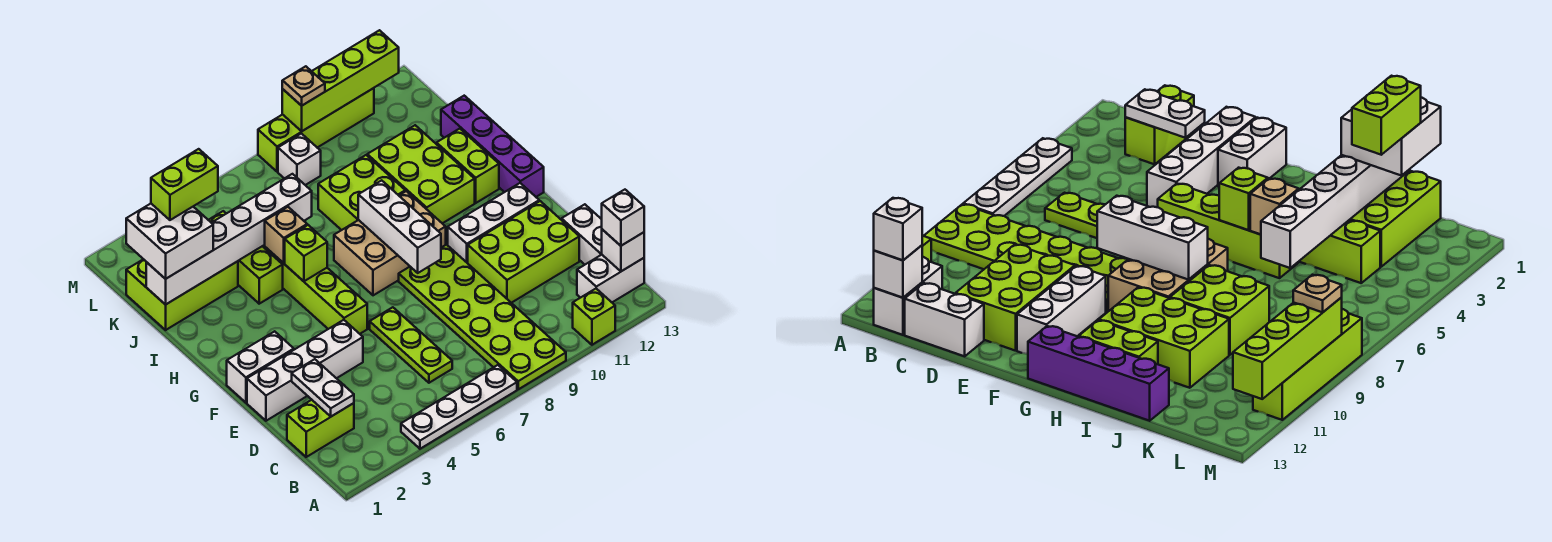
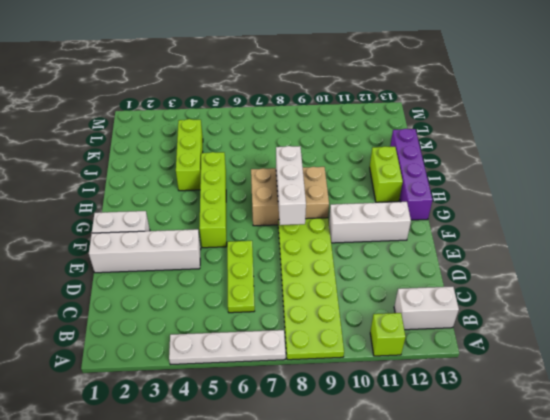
none -> lime brick C1:C2 level 1
none -> white brick C13:D13 level 1
none -> lime brick D10:E12 level 1
none -> lime brick H10:J11 level 1

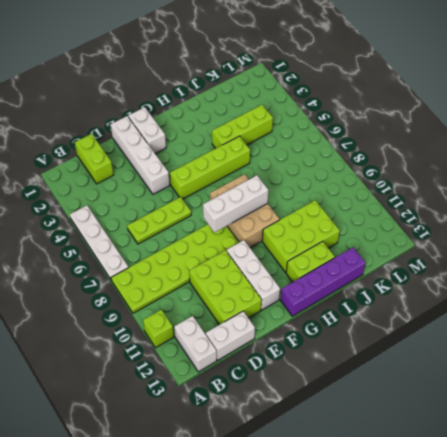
none -> lime brick I8:J9 level 1
none -> lime brick J1:K3 level 1
none -> white brick L8 level 1
none -> lime brick M8:M11 level 1

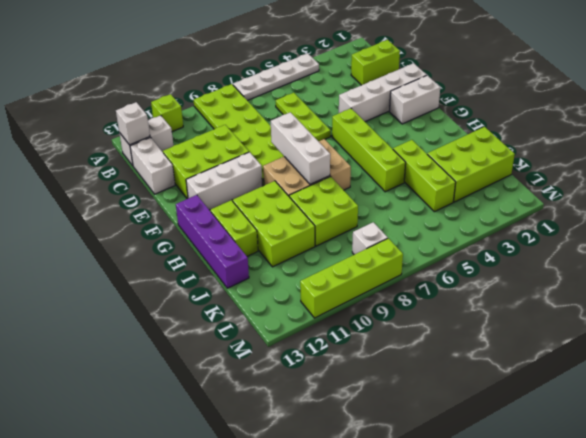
none -> white plate C2:D2 level 2
none -> lime brick H5 level 2
none -> tan brick I5 level 2
none -> white brick J1:J6 level 2

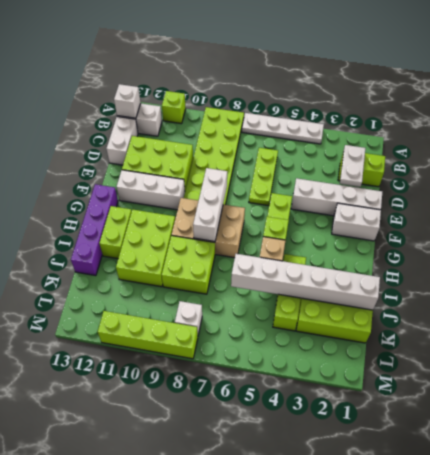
none -> lime brick M9:M12 level 2
none -> white brick B13 level 3
none -> white brick J1:K2 level 3
none -> tan plate M9 level 3

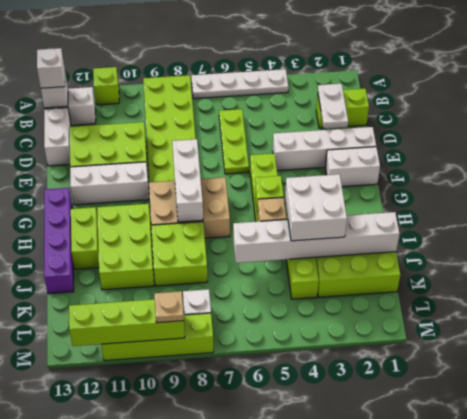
white brick I3:J4 level 3 -> white brick J1:K2 level 3
none -> lime brick K2:K3 level 4

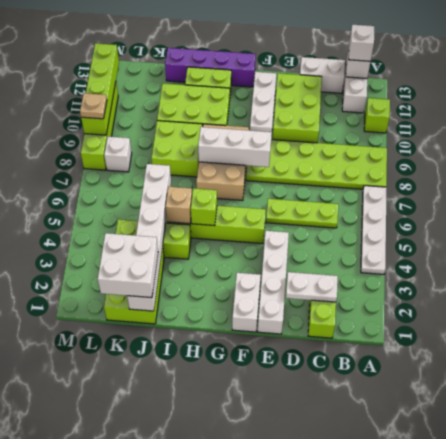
none -> lime brick K2:K3 level 4

